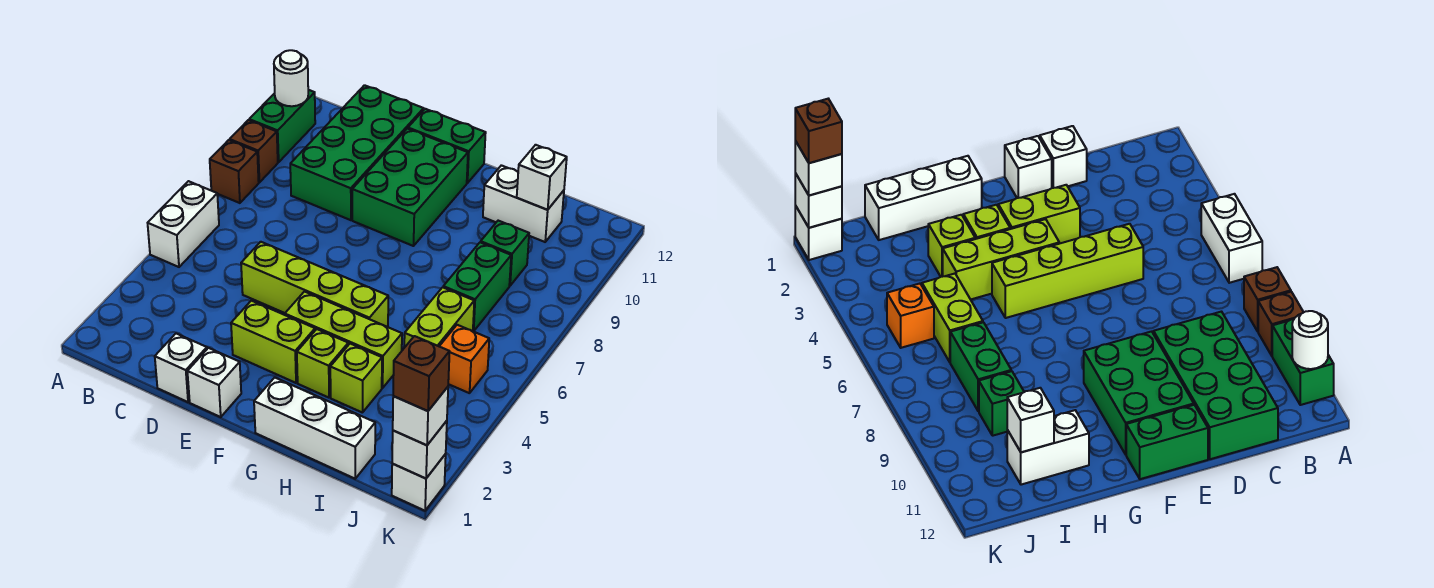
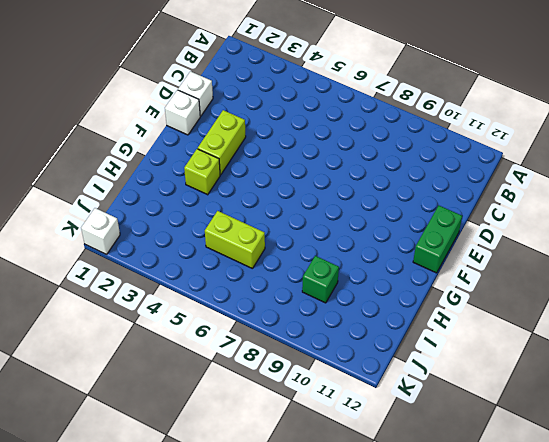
none -> white brick A5:A6 level 1
none -> brown brick A8 level 1
none -> brown brick A9 level 1

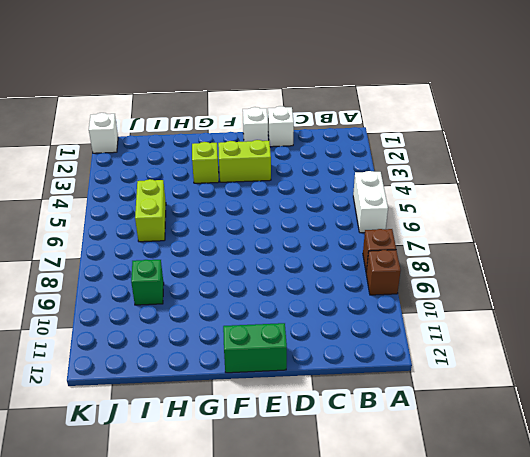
none -> green brick A10:A11 level 1
none -> green brick C9:D12 level 1
none -> lime brick D5:G5 level 1

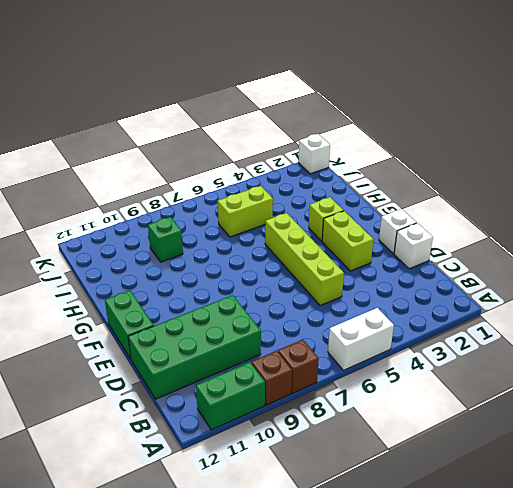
none -> green brick E9:F11 level 1
none -> lime brick F4:H4 level 1
none -> white brick G1:I1 level 1

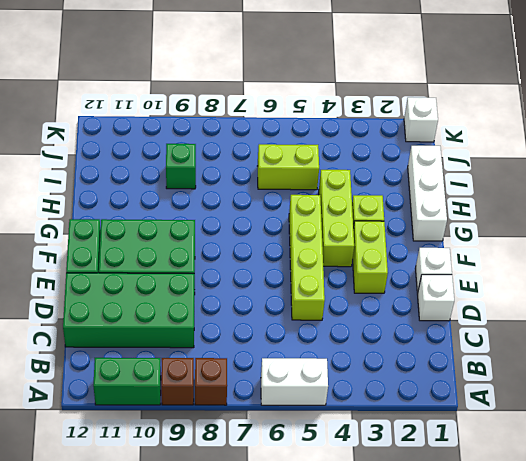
none -> lime brick H3 level 1
none -> white brick H11:I11 level 1
none -> green brick I7:I8 level 1

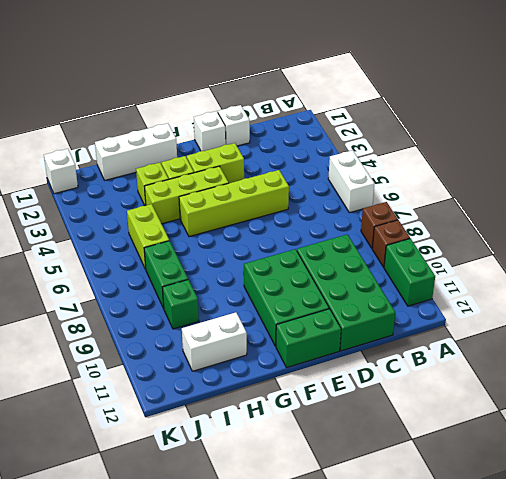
none -> orange brick J5 level 1
none -> white round brick A11 level 2
none -> white brick I11 level 2

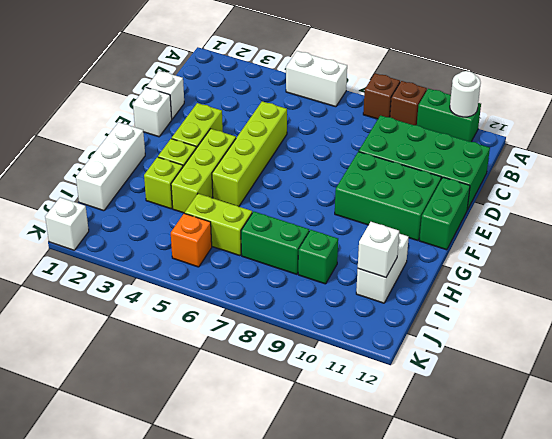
none -> white brick K1 level 2
none -> white brick K1 level 3
none -> brown brick K1 level 4

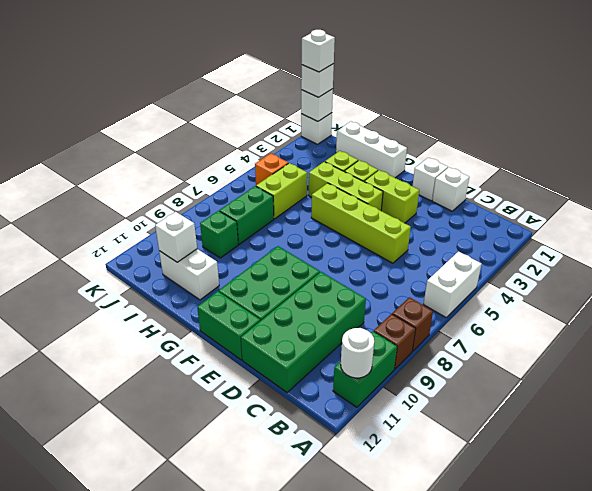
white brick K1 level 4 -> brown brick K1 level 4

